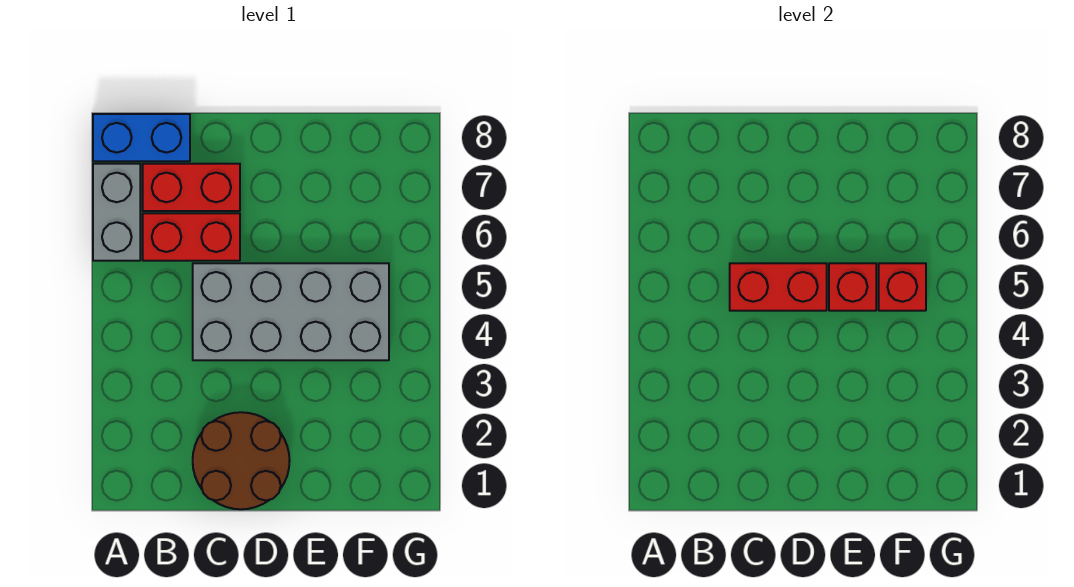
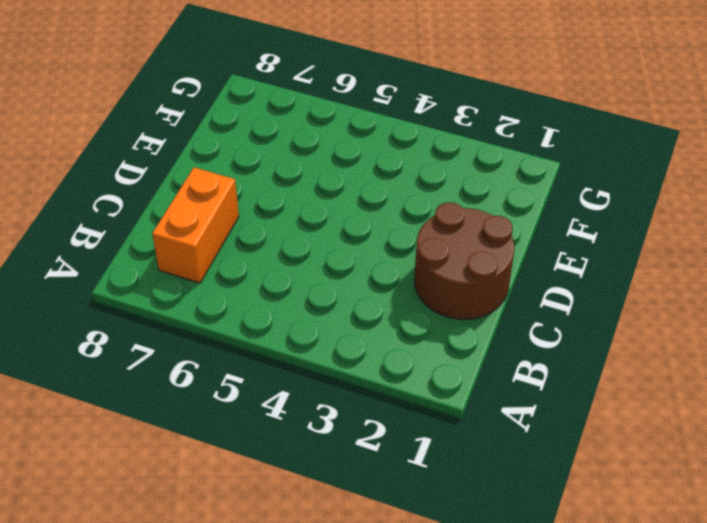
orange brick B7:C7 level 1 -> red brick B7:C7 level 1
none -> grey brick A6:A7 level 1
none -> blue brick A8:B8 level 1

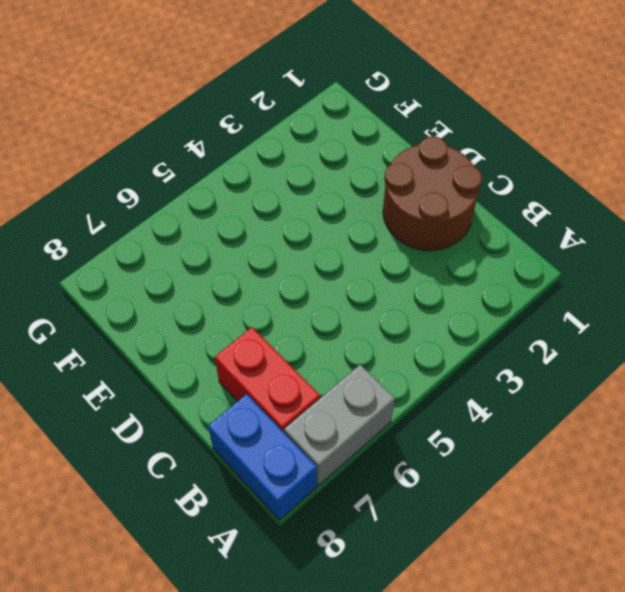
none -> red brick B6:C6 level 1
none -> grey brick C4:F5 level 1

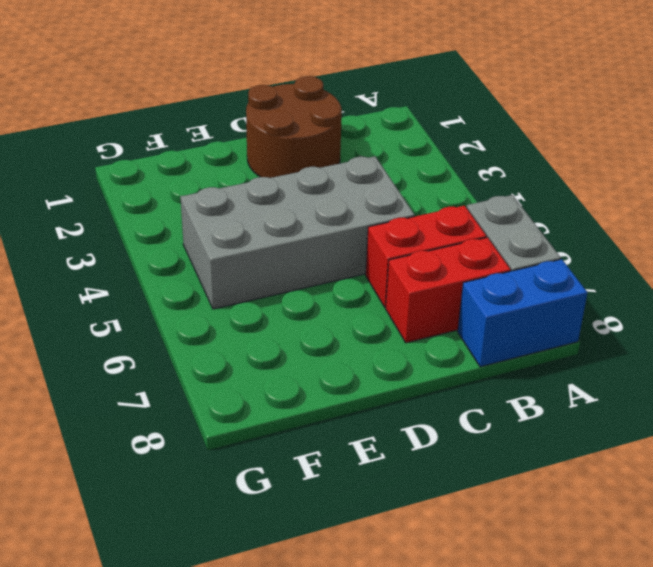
none -> red brick C5:D5 level 2
none -> red brick E5 level 2

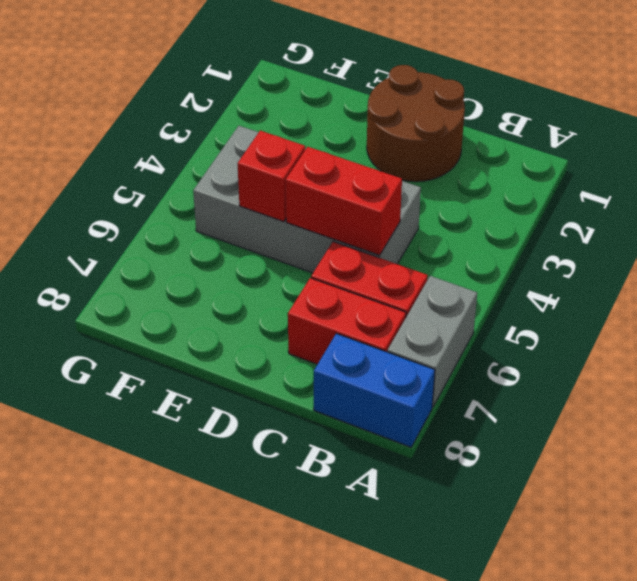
none -> red brick F5 level 2

